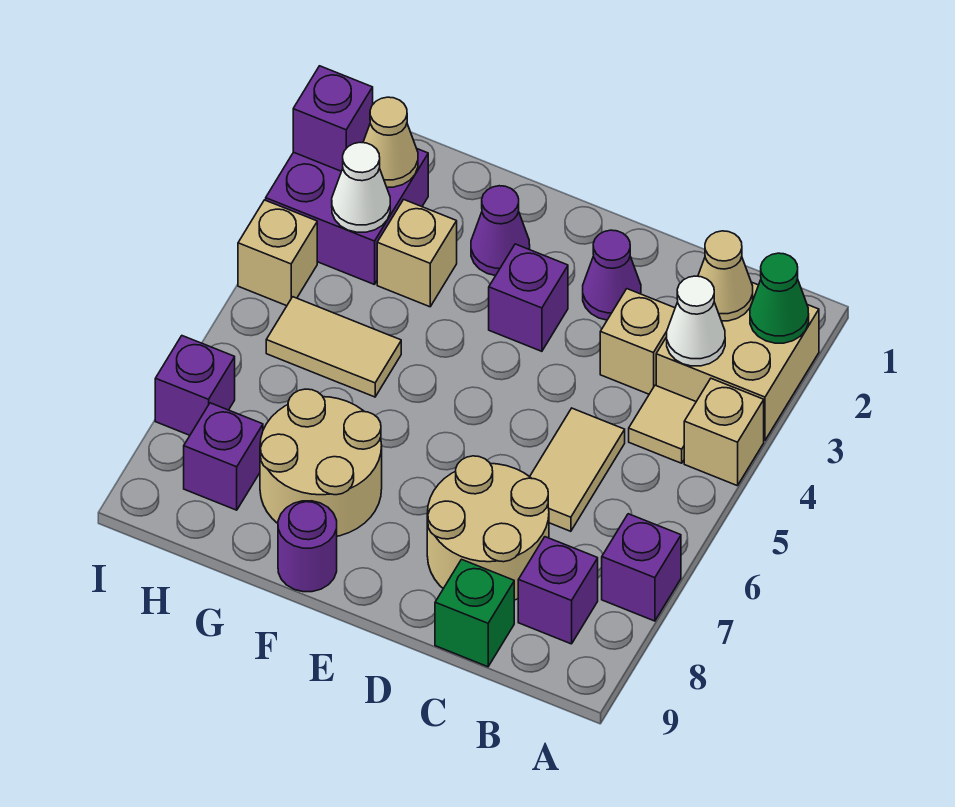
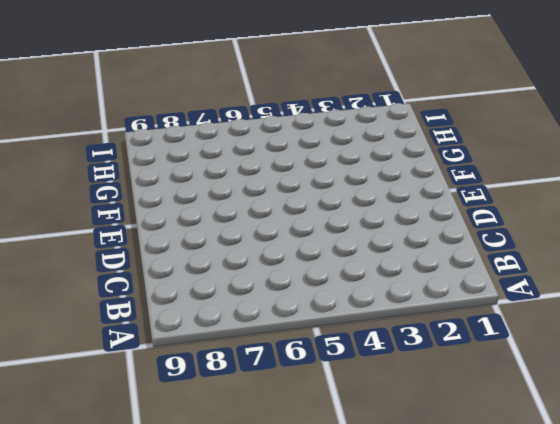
none -> tan brick A2:B3 level 1
none -> tan brick A4 level 1
none -> purple brick A7 level 1

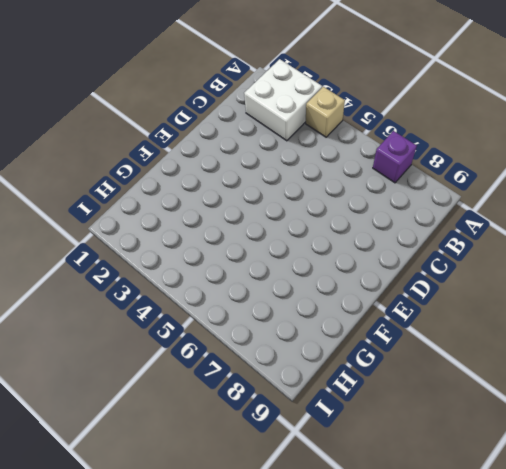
white brick A2:B3 level 1 -> tan brick A2:B3 level 1
none -> tan tile B4 level 1
none -> purple brick B8 level 1
none -> tan brick C3 level 1

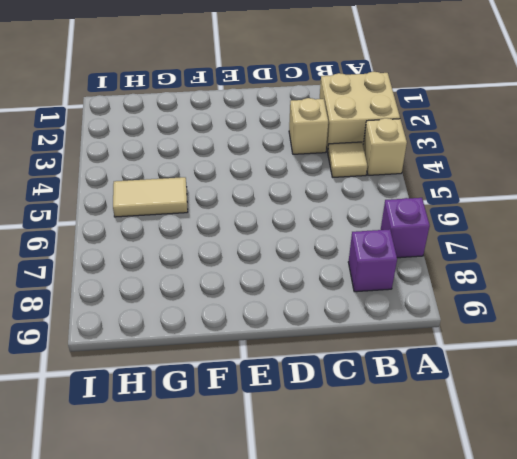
none -> tan tile C5:C6 level 1
none -> tan round brick C7:D8 level 1
none -> green brick C9 level 1

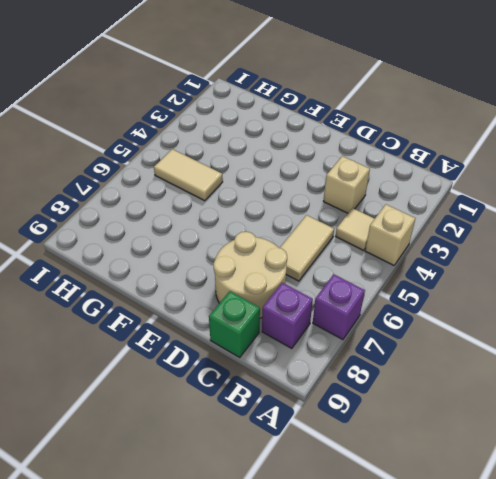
none -> tan brick A2:B3 level 1
none -> purple cone D2 level 1
none -> purple brick E3 level 1

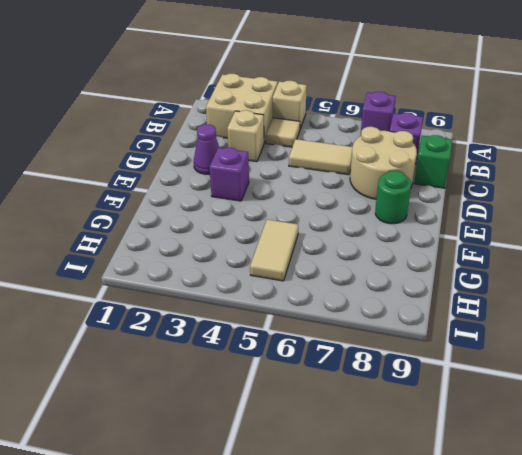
green round brick E8 level 1 -> none
none -> purple cone F2 level 1
none -> tan round brick F7:G8 level 1
none -> purple round brick F9 level 1

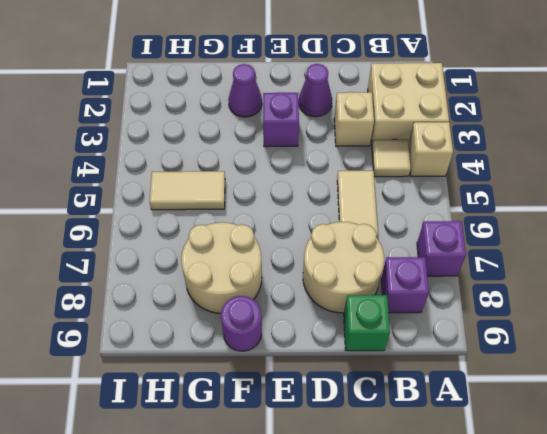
none -> tan brick G3 level 1
none -> purple brick H2:I3 level 1
none -> purple brick H8 level 1

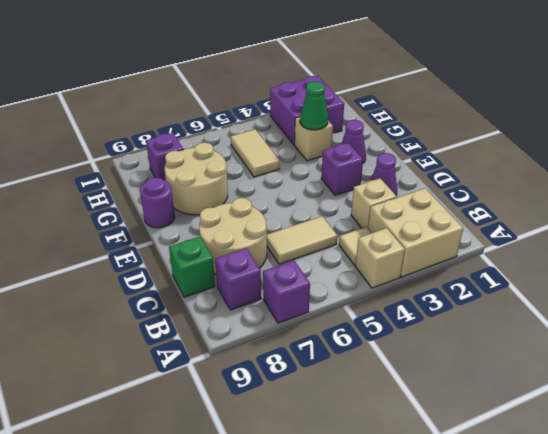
green cone G3 level 2 -> green cone A2 level 2
none -> tan brick I4 level 1
none -> purple brick I7 level 1
none -> tan cone B2 level 2

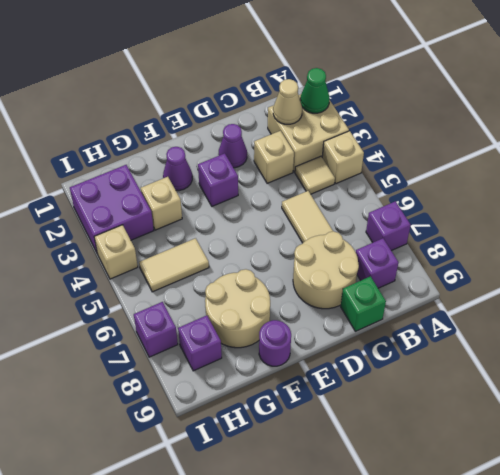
none -> white cone B3 level 2
none -> tan cone H2 level 2
none -> white cone H3 level 2

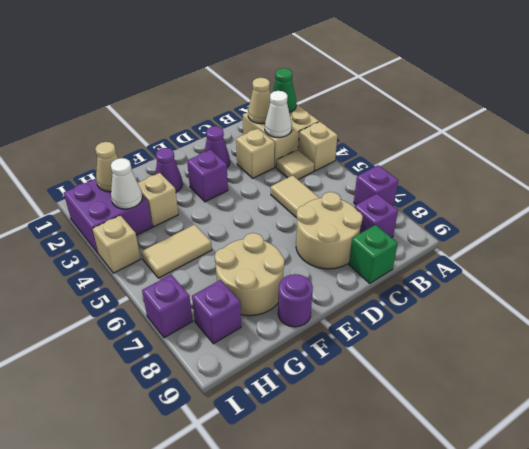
none -> purple brick I2 level 2

